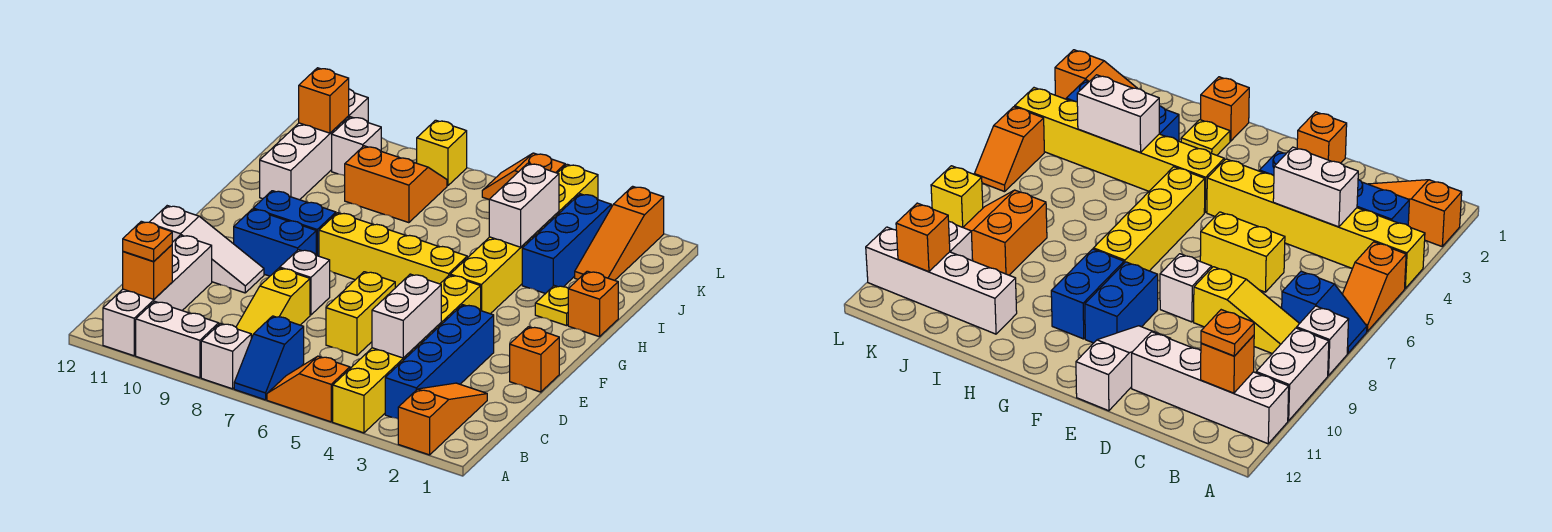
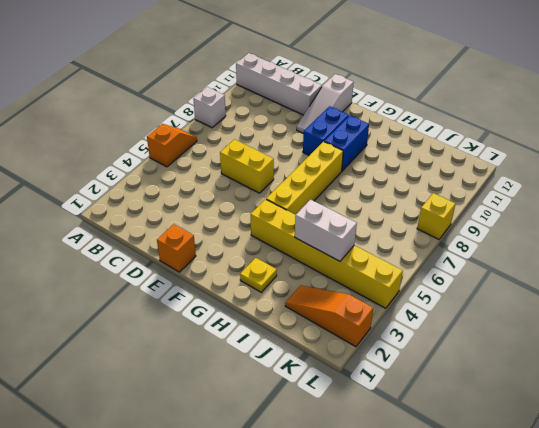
none -> orange slope A2:C2 level 1 top A
none -> yellow brick A4:F4 level 1
none -> blue slope A7:B7 level 1 top B
none -> white brick A9:A10 level 1

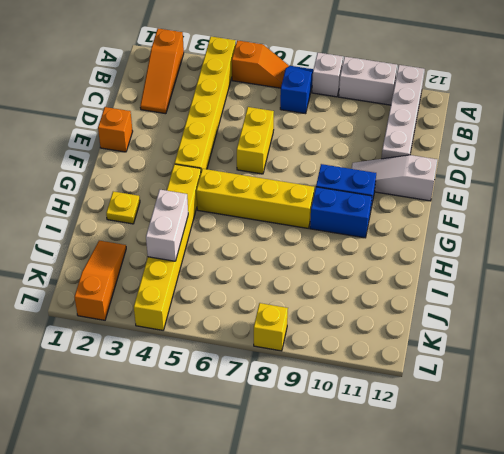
none -> blue brick B3:E3 level 1
none -> yellow slope B8:D8 level 1 top D
none -> white brick E8 level 1
none -> orange brick H1 level 1

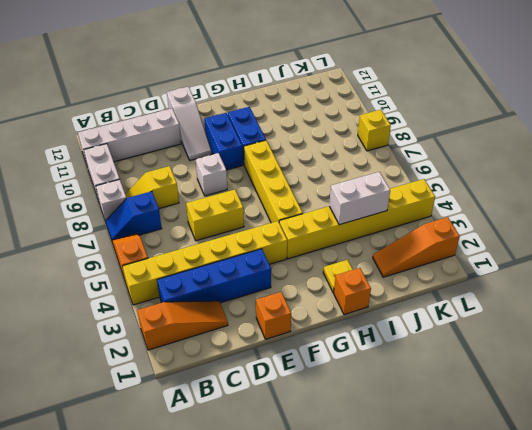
yellow slope B8:C8 level 1 top C -> yellow slope B8:D8 level 1 top D
none -> blue brick I3:K3 level 1
none -> white brick I11:L11 level 1
none -> orange slope J8:K9 level 1 top J
none -> white brick K10 level 1

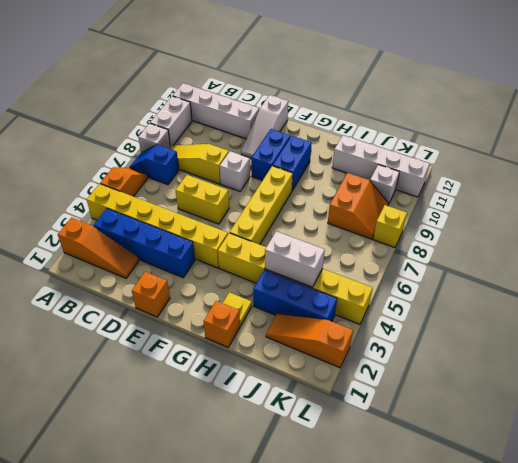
none -> orange slope L5:L6 level 1 top 5
none -> orange brick B11 level 2
none -> white brick C4:D4 level 2
none -> orange brick K11 level 2

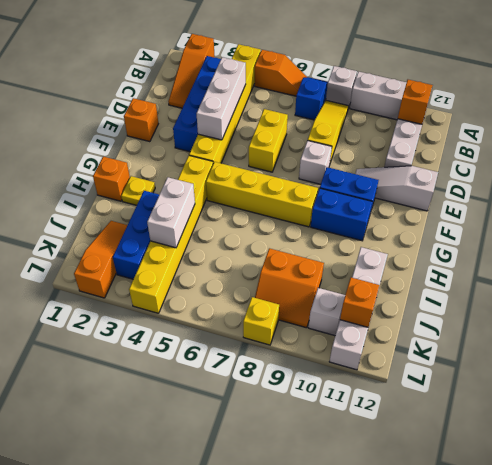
white brick C4:E4 level 2 -> white brick C4:D4 level 2
none -> orange slope L5:L6 level 1 top 5
none -> orange plate B11 level 3

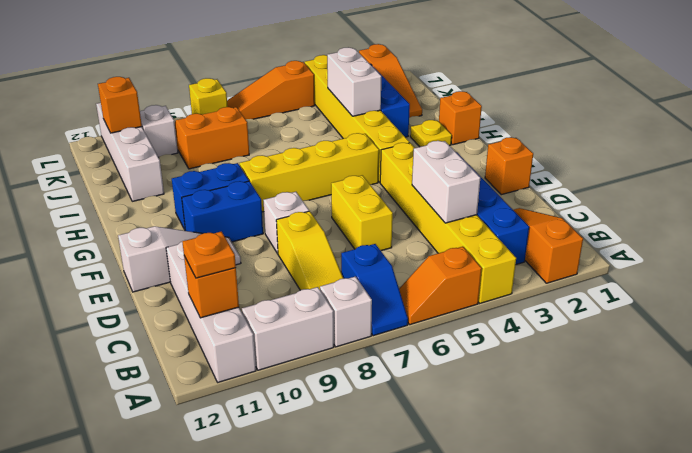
orange slope L5:L7 level 1 top 5 -> orange slope L5:L6 level 1 top 5

